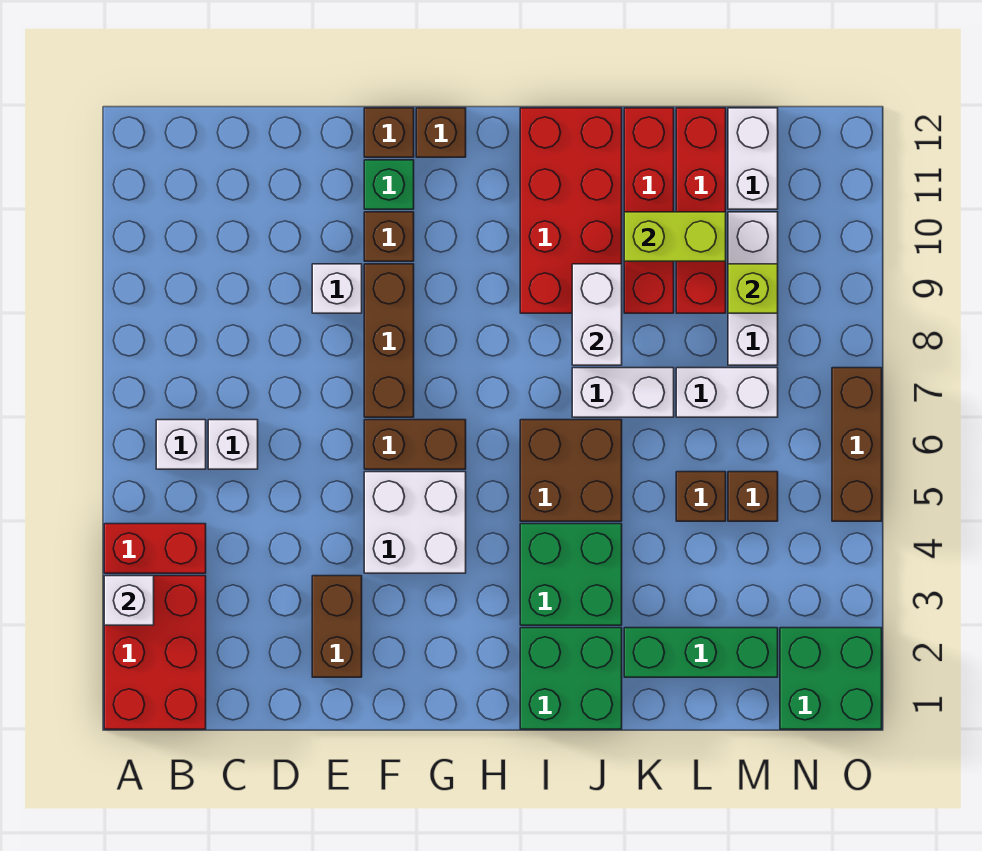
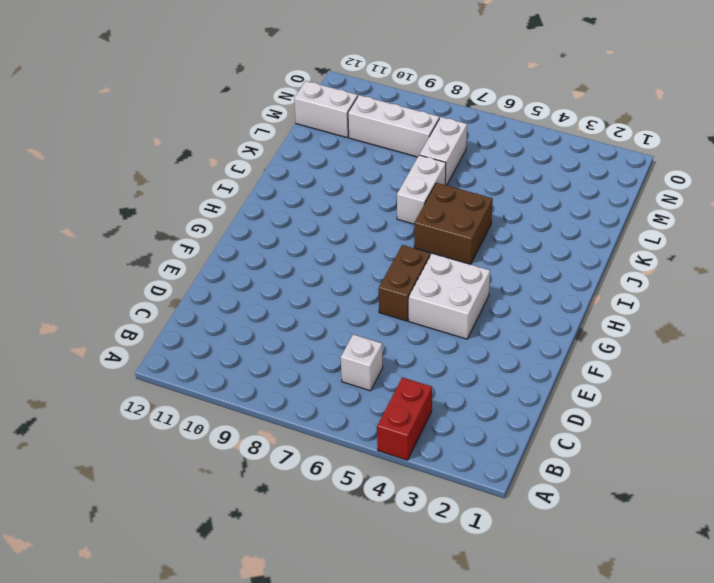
none -> red brick A1:B3 level 1
none -> white brick B6 level 1
none -> brown brick E2:E3 level 1
none -> white brick E9 level 1

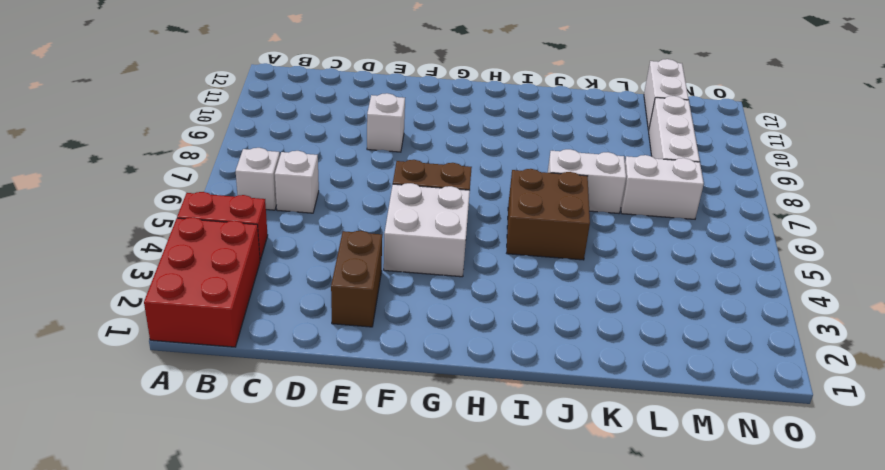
none -> brown brick F7:F9 level 1
none -> brown brick F10 level 1
none -> green brick F11 level 1
none -> brown brick F12 level 1

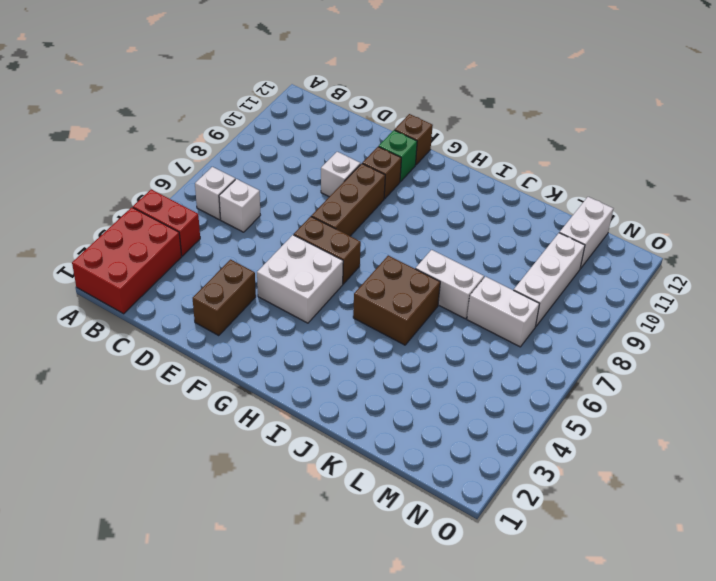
none -> brown brick G12 level 1
none -> green brick I1:J2 level 1
none -> green brick I3:J4 level 1
none -> red brick I9:J12 level 1

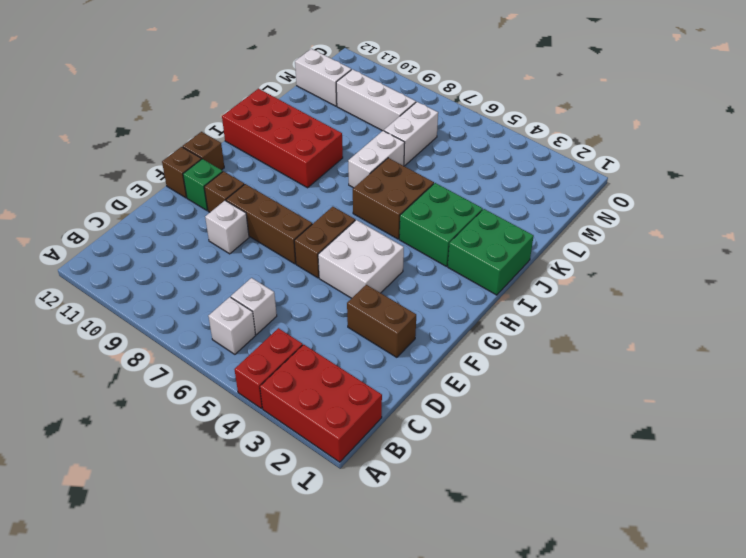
none -> green brick K2:M2 level 1
none -> red brick K9:K12 level 1
none -> brown brick L5 level 1
none -> red brick L9:L12 level 1

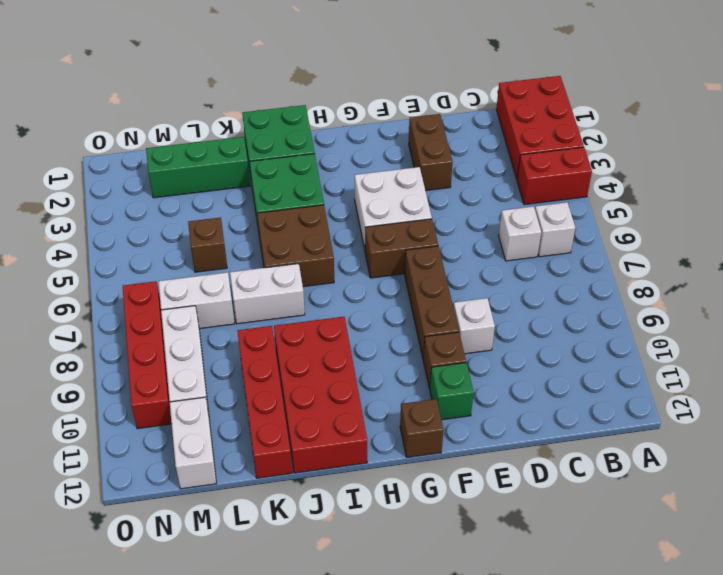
red brick N7:N10 level 1 -> red brick L9:L12 level 1
none -> brown brick F12 level 1
none -> brown brick M5 level 1
none -> green brick N1:O2 level 1
none -> brown brick O5:O7 level 1

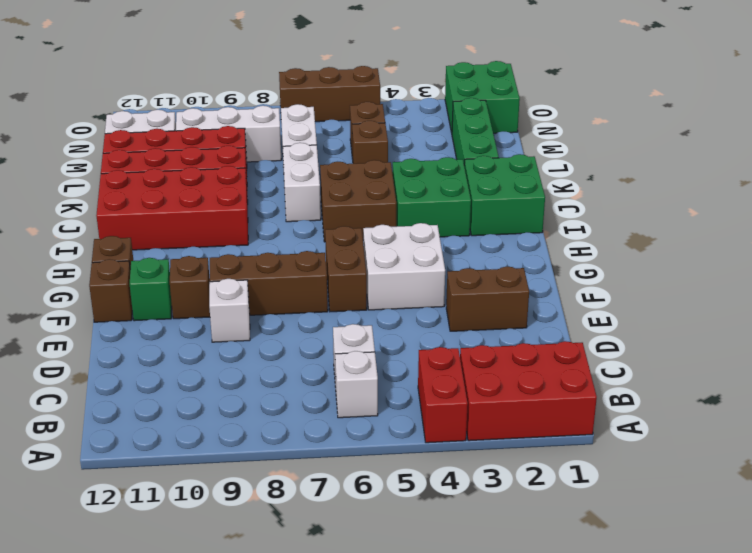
none -> white brick A3 level 2
none -> white brick J8:J9 level 2
none -> lime brick K10:L10 level 2
none -> lime brick M9 level 2

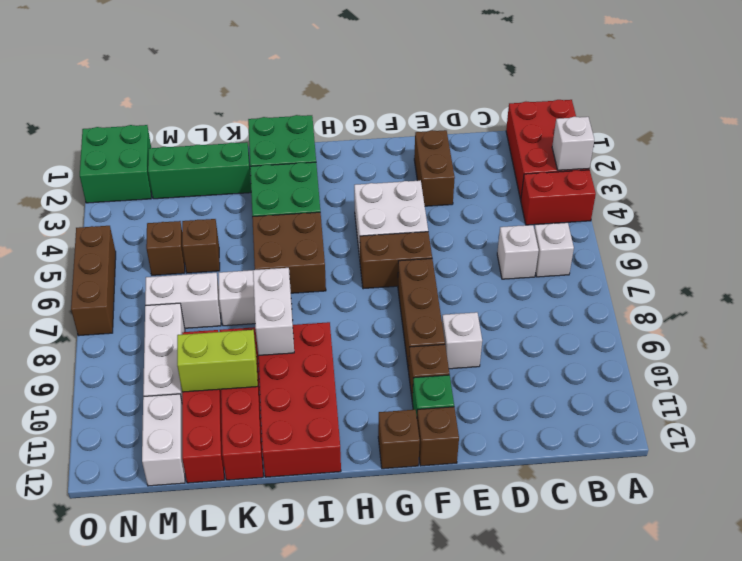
none -> lime brick M9 level 2

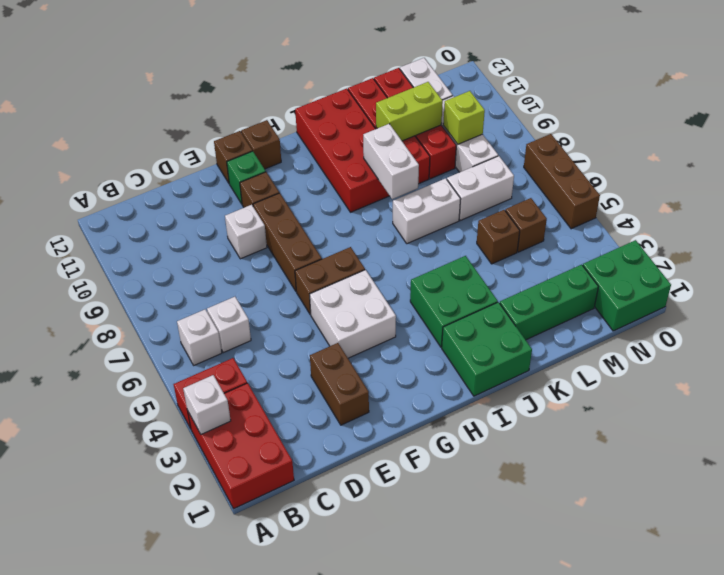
none -> brown brick I5:J6 level 1

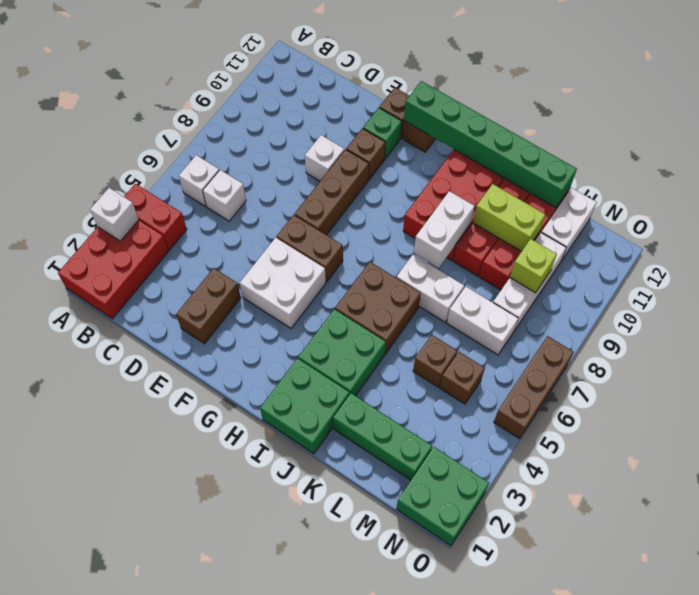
green brick G12:L12 level 2 -> none

